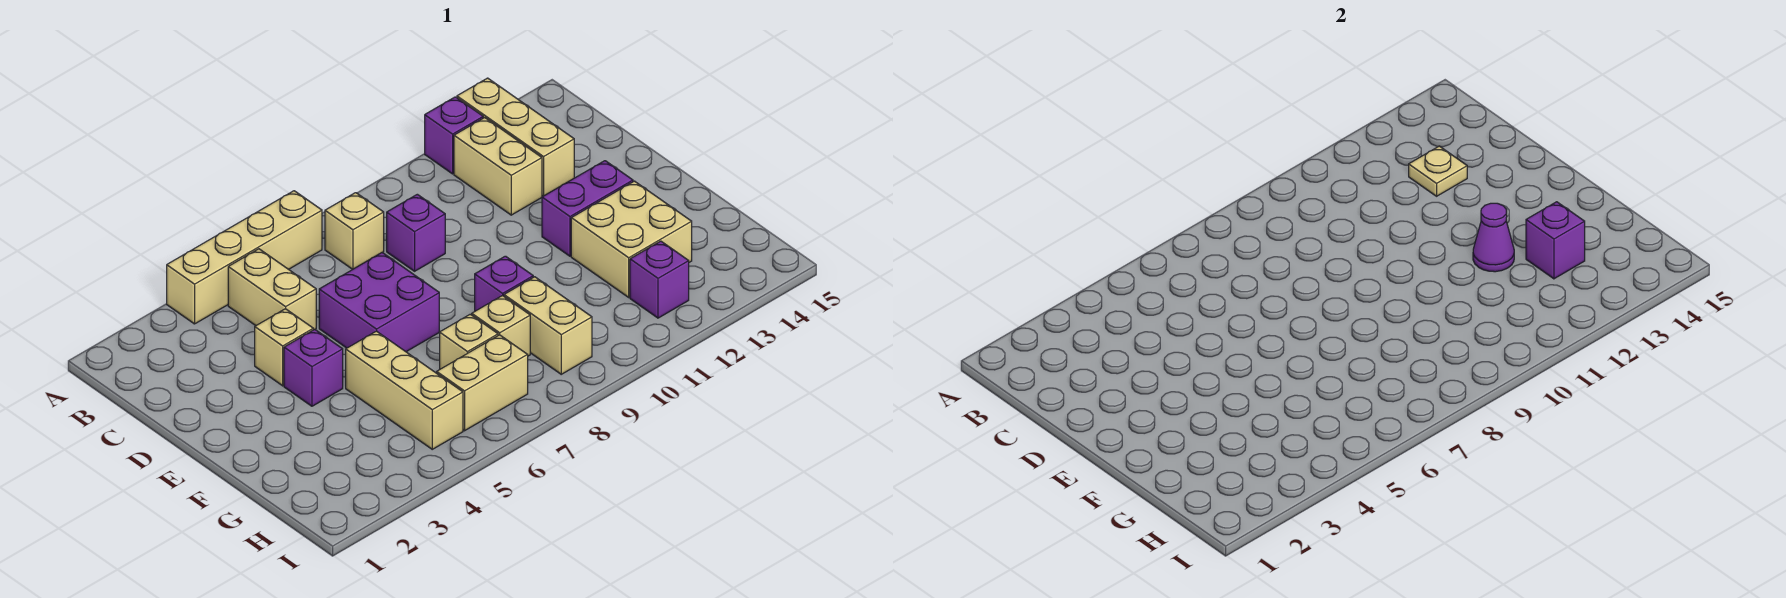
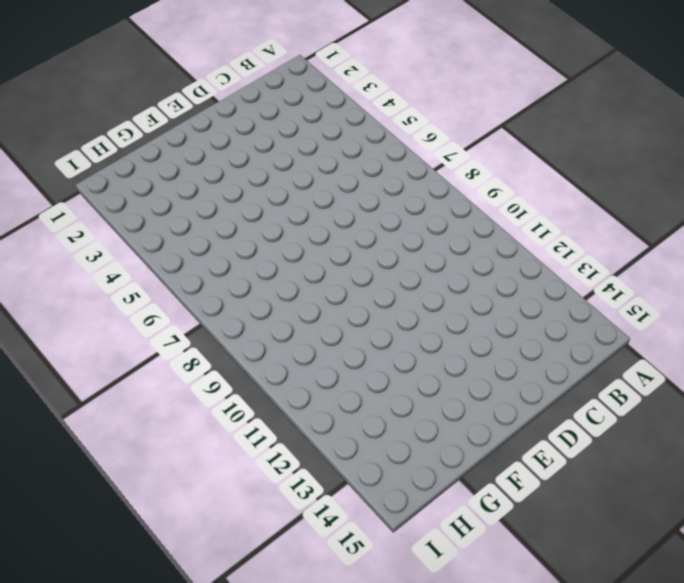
none -> tan brick A4:A7 level 1
none -> purple brick A12 level 1
none -> tan brick A13:C13 level 1

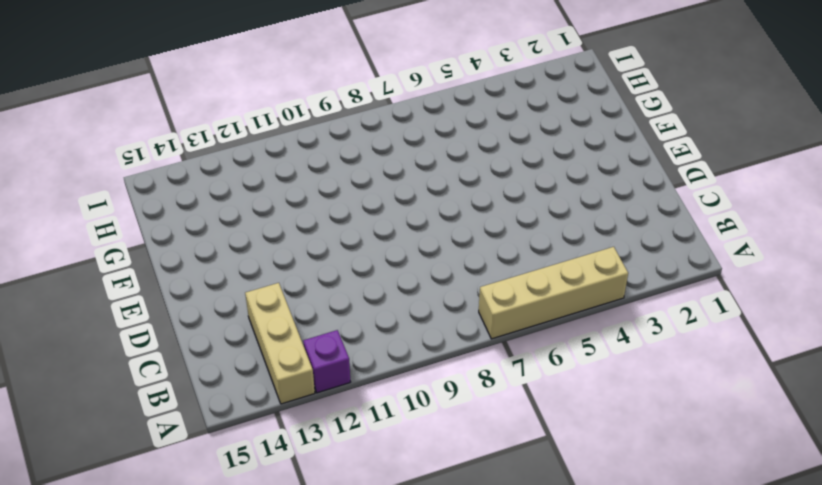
none -> tan brick B5:C5 level 1
none -> tan brick B8 level 1
none -> tan brick B12:C12 level 1

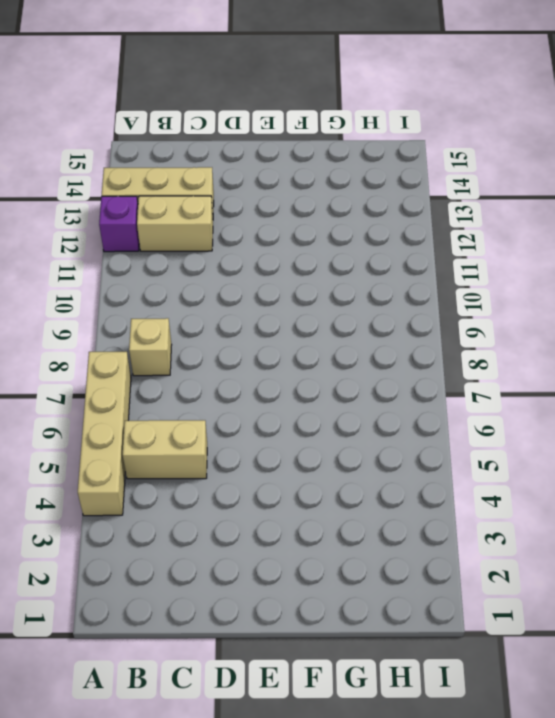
none -> purple brick C9 level 1
none -> tan brick D4 level 1
none -> purple brick D6:E7 level 1

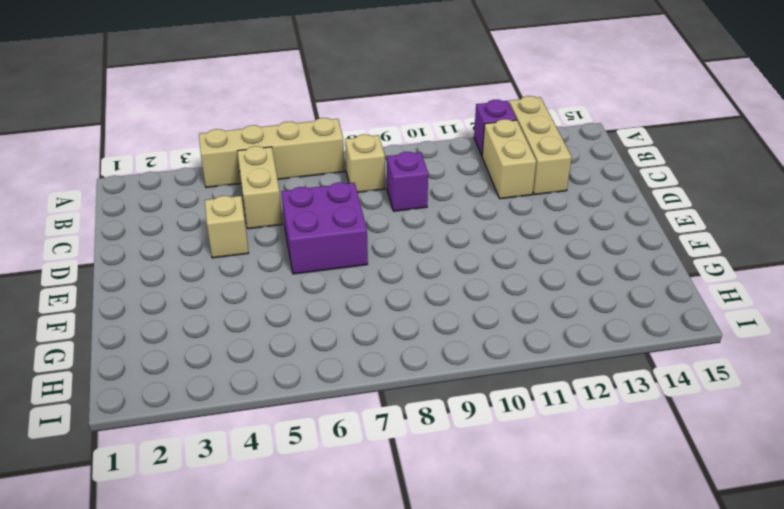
none -> purple brick E4 level 1
none -> purple brick E12:E13 level 1
none -> tan brick F5:H5 level 1

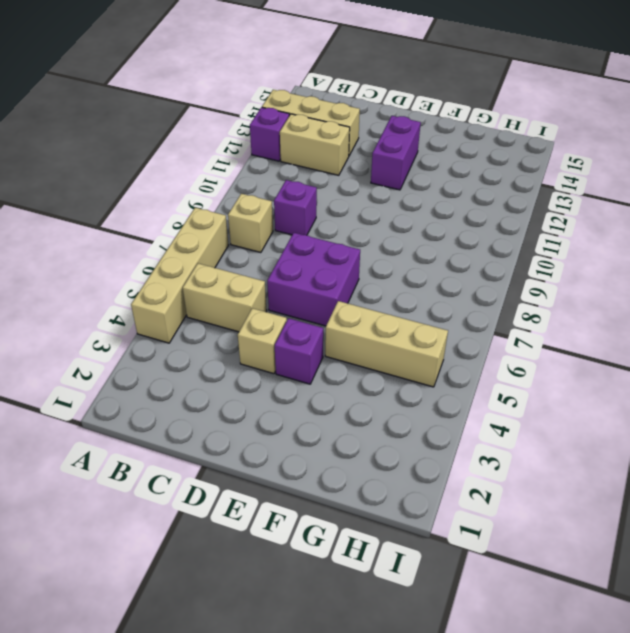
none -> purple brick F9 level 1
none -> tan brick F12:G13 level 1
none -> tan brick G7 level 1

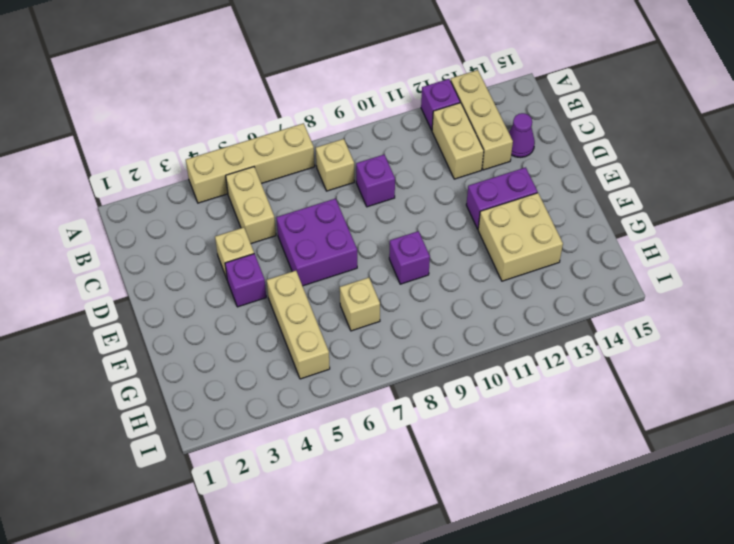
purple cone C14 level 1 -> purple cone F12 level 2
none -> tan brick G8 level 1
none -> tan brick G9:H9 level 1
none -> tan brick H6:H7 level 1

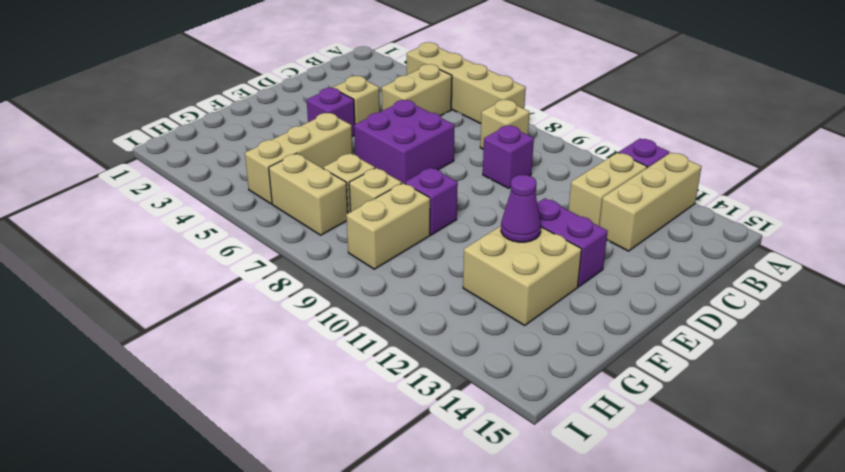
none -> purple brick H12 level 1
none -> tan plate C13 level 2
none -> purple brick G13 level 2

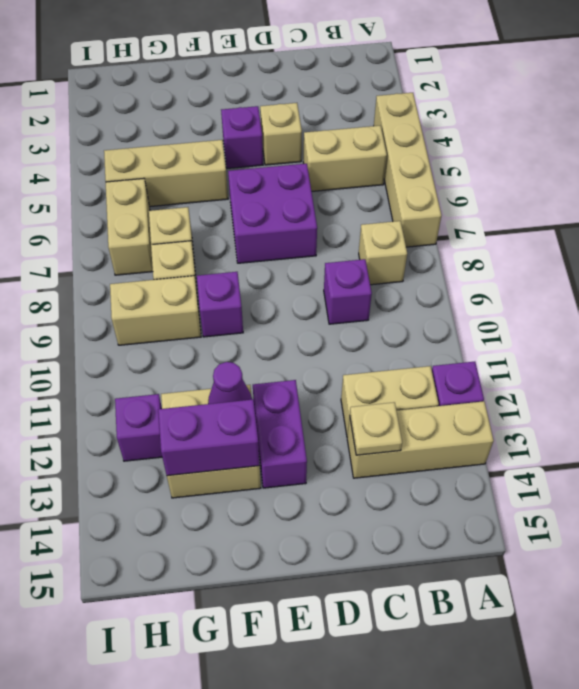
purple brick F13:G13 level 2 -> purple brick G13 level 2

